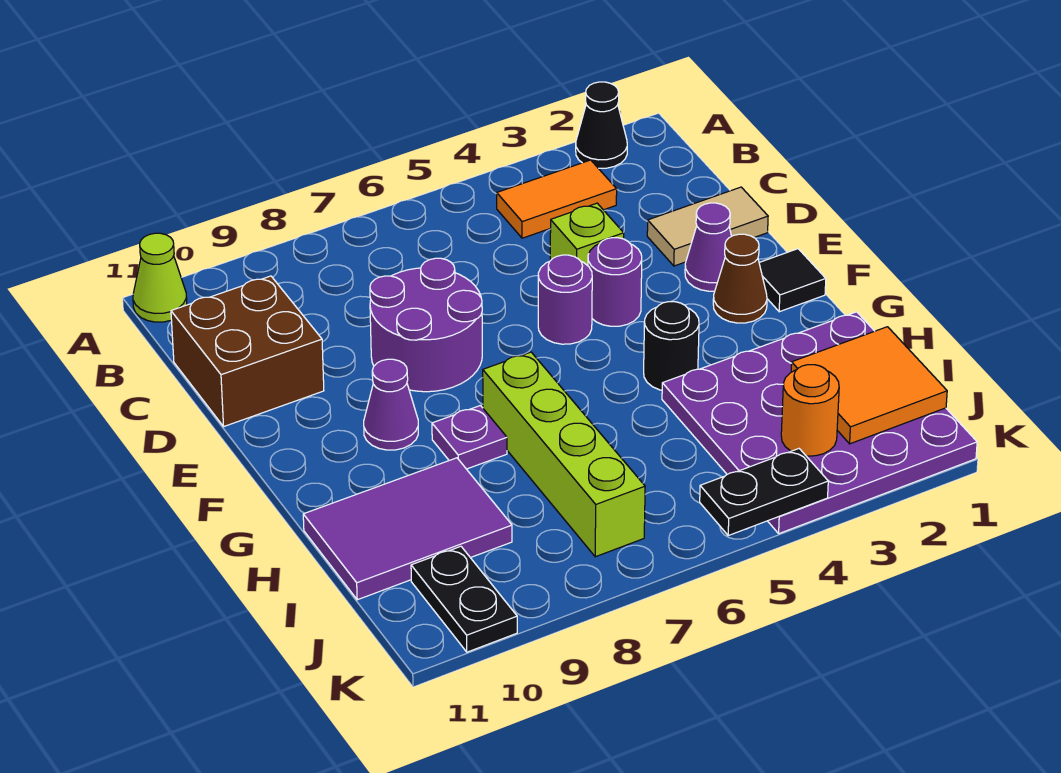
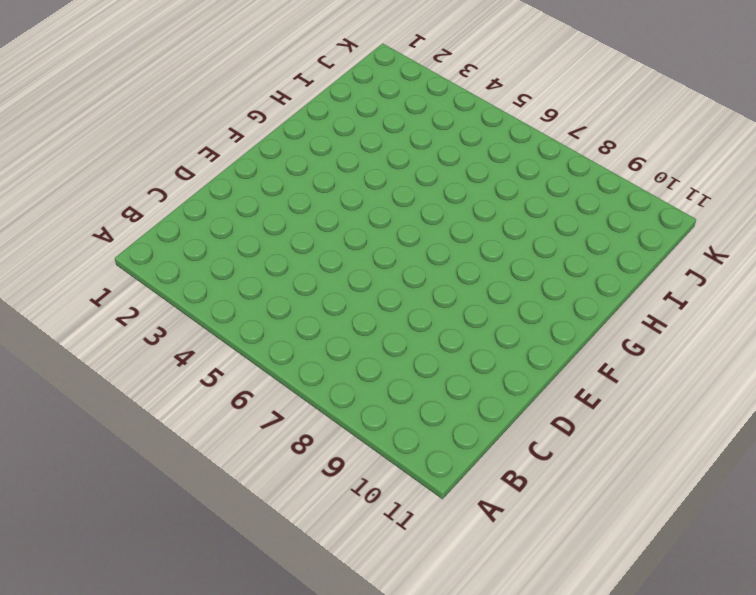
none -> black cone A2 level 1
none -> lime cone A11 level 1
none -> orange tile B3:B4 level 1

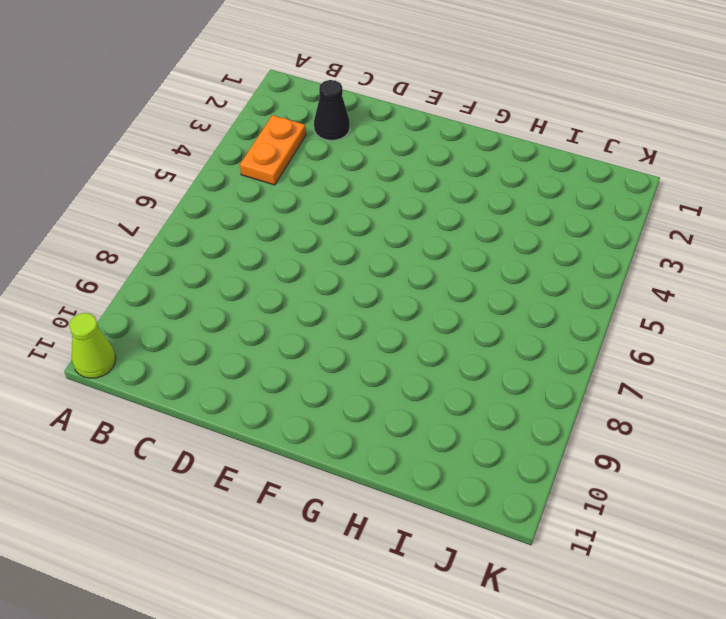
orange plate B3:B4 level 1 -> orange tile B3:B4 level 1
black cone C2 level 1 -> black cone A2 level 1
none -> brown brick C10:D11 level 1
none -> tan tile D1:D2 level 1
none -> lime brick D4 level 1

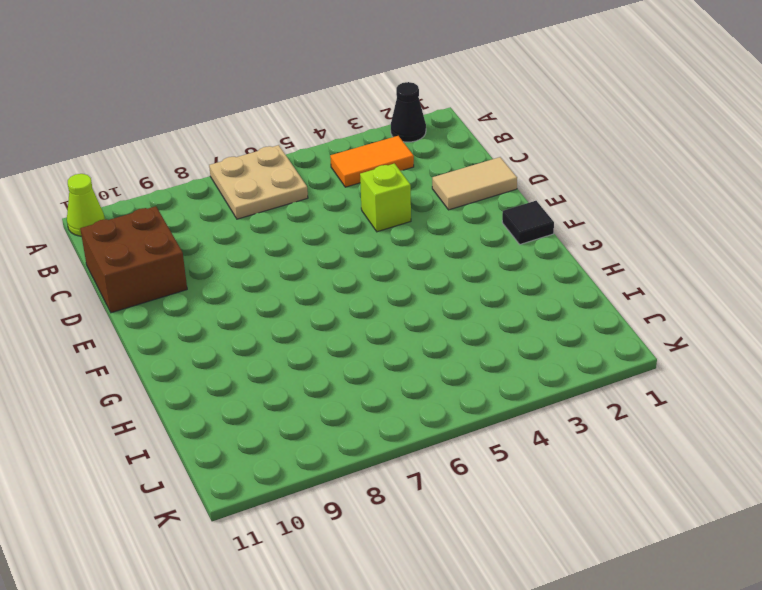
tan plate A6:B7 level 1 -> none
none -> purple round brick D7:E8 level 1
none -> purple cone E2 level 1
none -> purple round brick E4 level 1

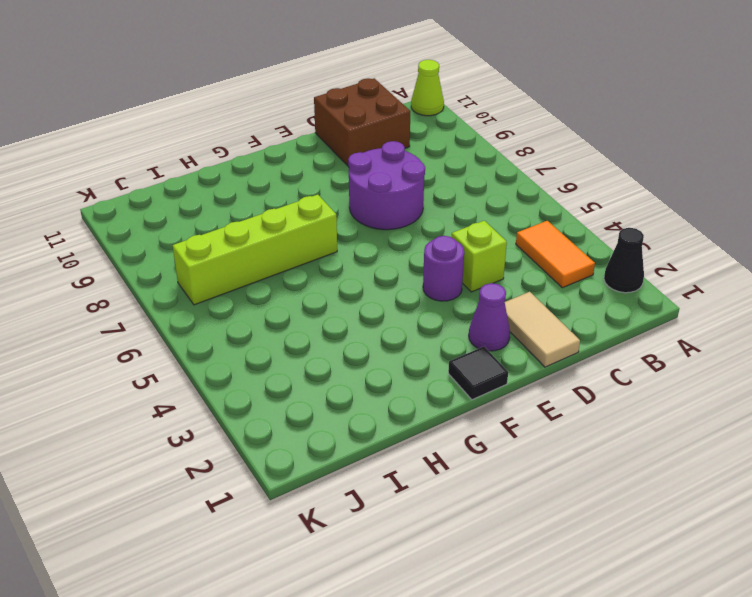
none -> purple round brick E5 level 1
none -> brown cone F2 level 1
none -> purple cone F9 level 1

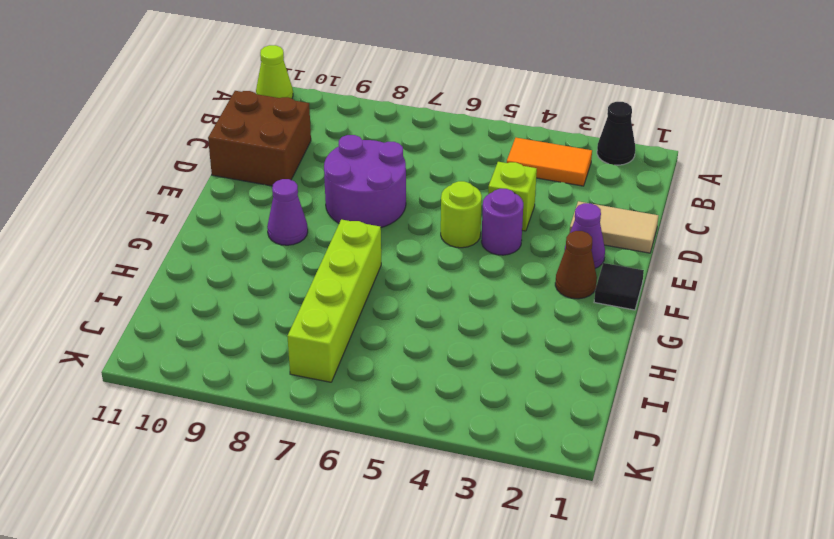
lime round brick E5 level 1 -> purple round brick E5 level 1
none -> black round brick G4 level 1
none -> purple plate G8 level 1
none -> purple plate H1:K4 level 1

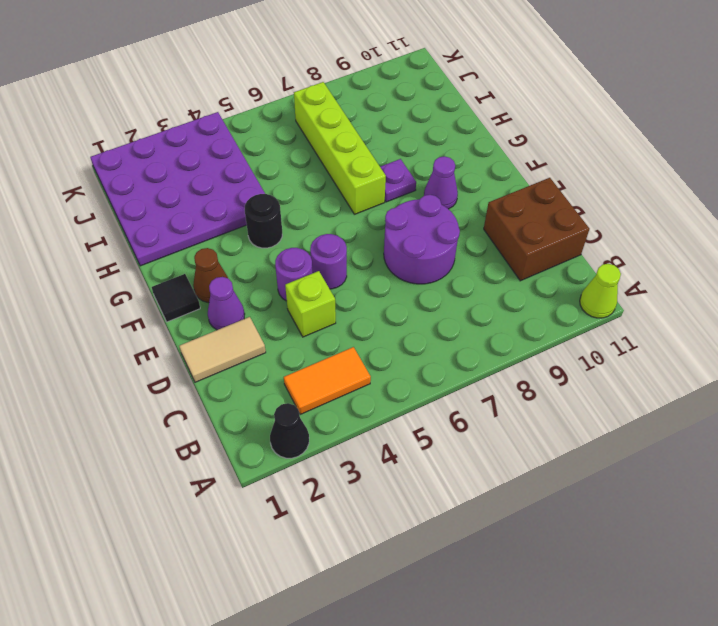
none -> purple tile H9:I11 level 1
none -> black plate J10:K10 level 1
none -> orange tile I1:J2 level 2

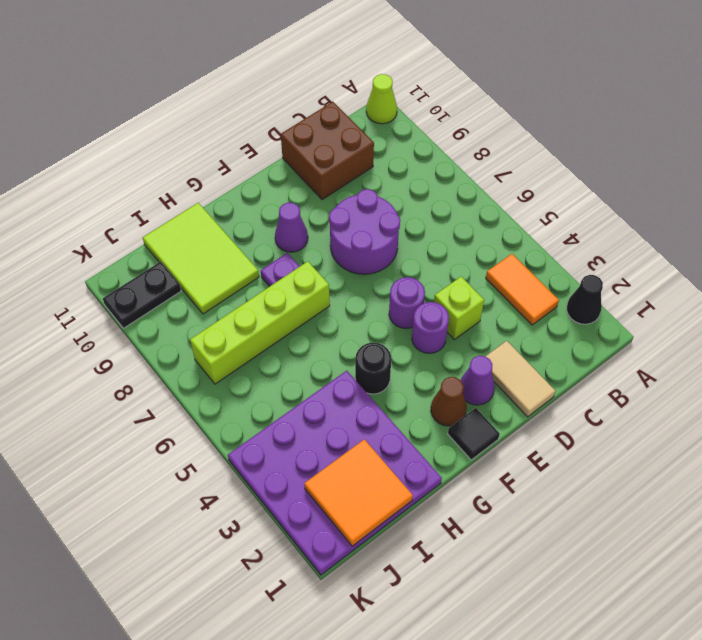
lime tile H9:I11 level 1 -> purple tile H9:I11 level 1
none -> orange round brick J3 level 2
none -> black plate K4:K5 level 2

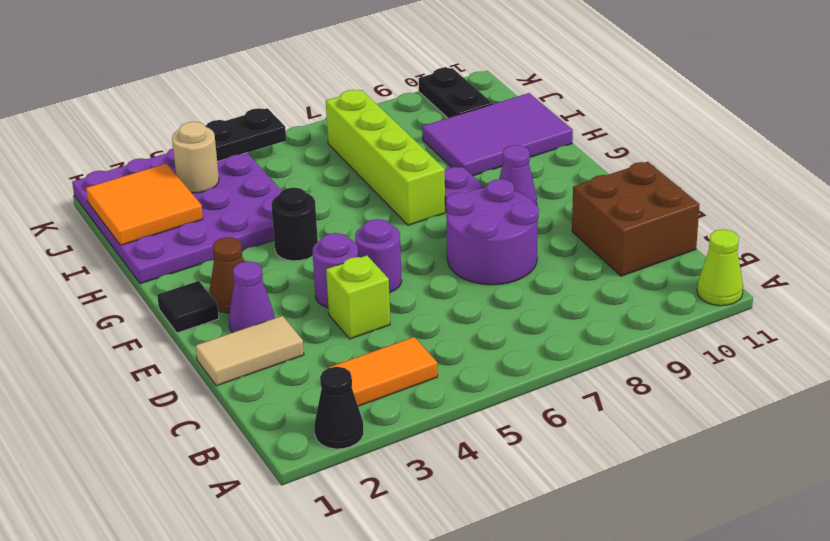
tan round brick J3 level 2 -> orange round brick J3 level 2

